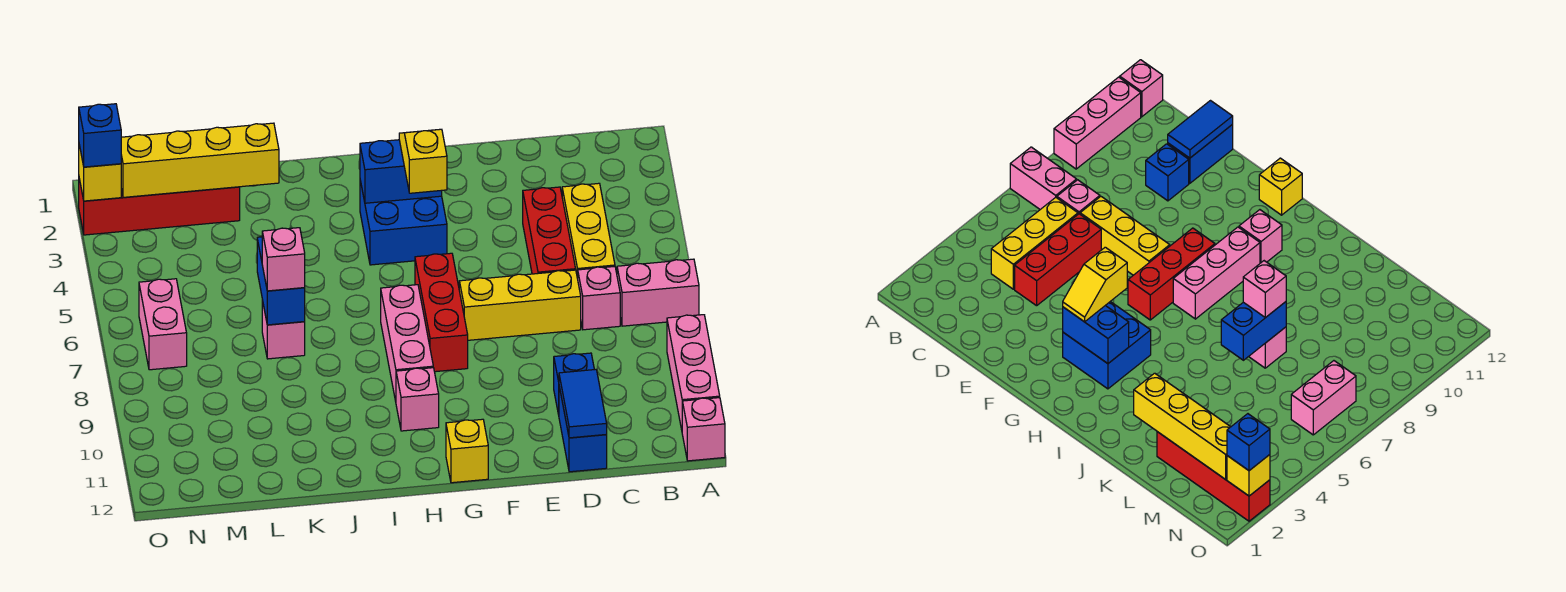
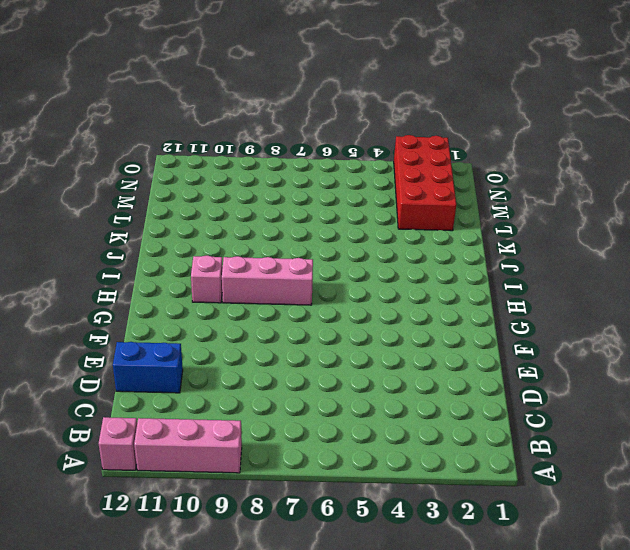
red brick L2:O3 level 1 -> red brick L2:O2 level 1
none -> pink brick A7:B7 level 1
none -> yellow brick C4:C6 level 1
none -> pink brick C7 level 1

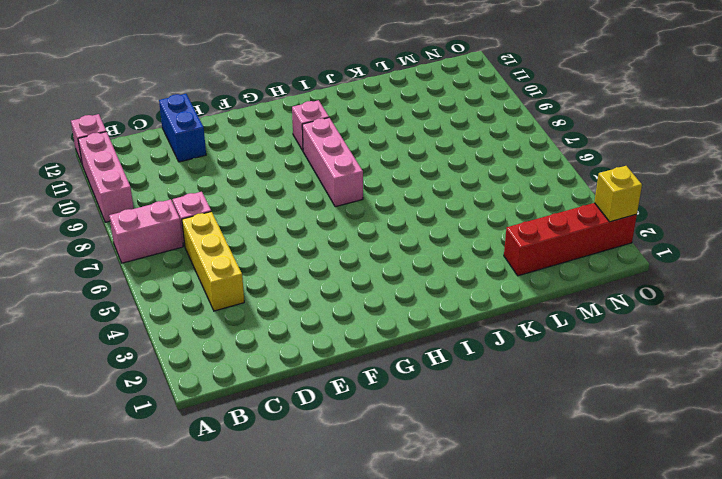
none -> red brick D4:D6 level 1
none -> yellow brick D7:F7 level 1
none -> blue brick D10 level 1

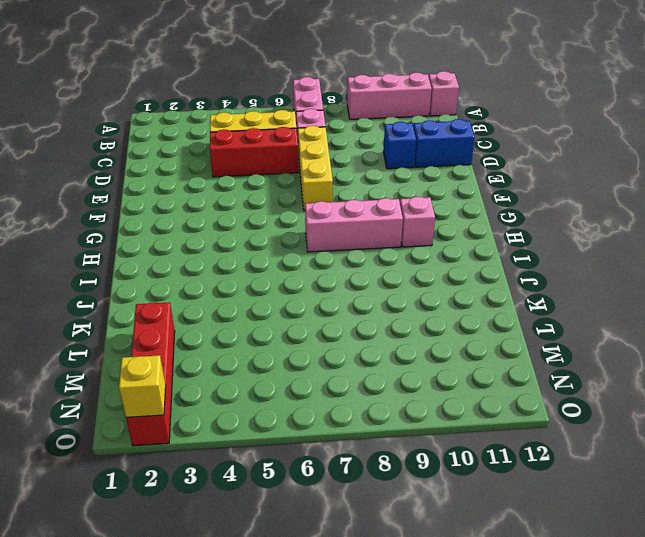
none -> blue brick G3:H4 level 1
none -> red brick G6:G8 level 1
none -> yellow brick G12 level 1

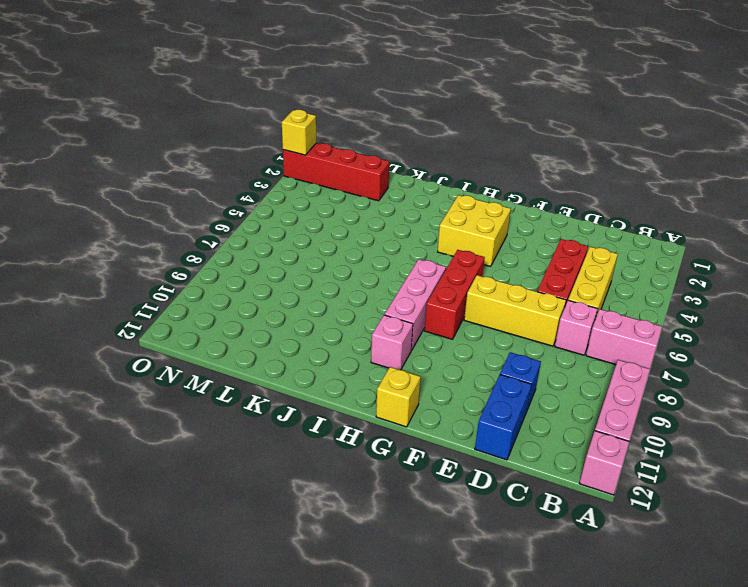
yellow brick G3:H4 level 1 -> blue brick G3:H4 level 1
none -> pink brick K7 level 1
none -> pink brick N6:N7 level 1
none -> blue tile D11:D12 level 2

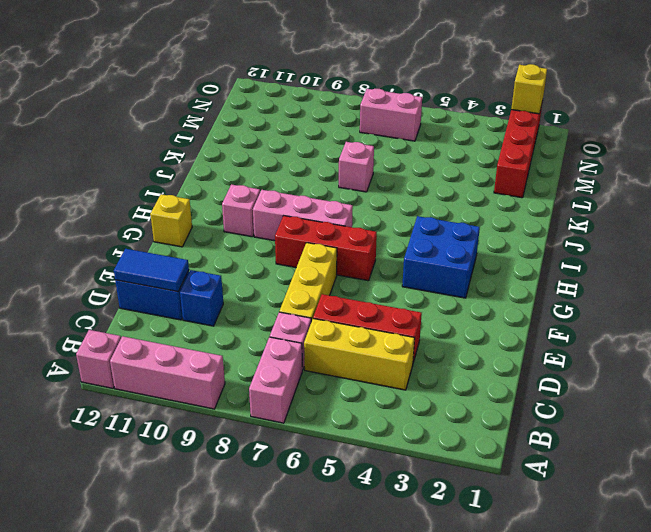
none -> blue brick G3:H3 level 2
none -> yellow brick K2:N2 level 2
none -> blue brick K6:K7 level 2

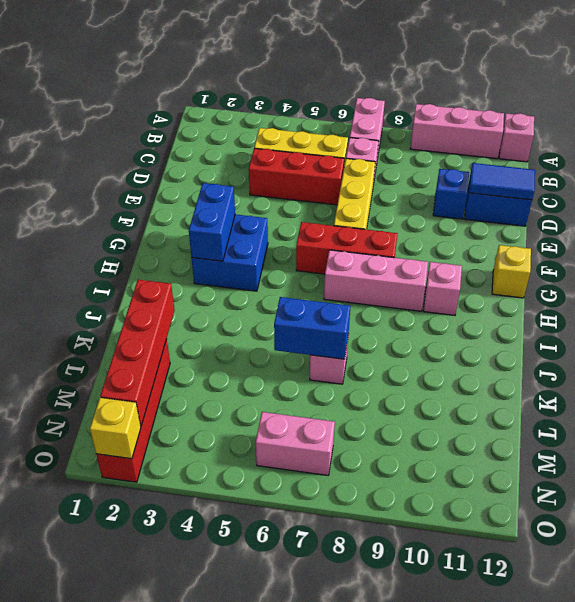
red brick K2:N2 level 2 -> yellow brick K2:N2 level 2
none -> yellow slope G3:G4 level 3 top 4
none -> pink brick K7 level 3
none -> blue brick O2 level 3

